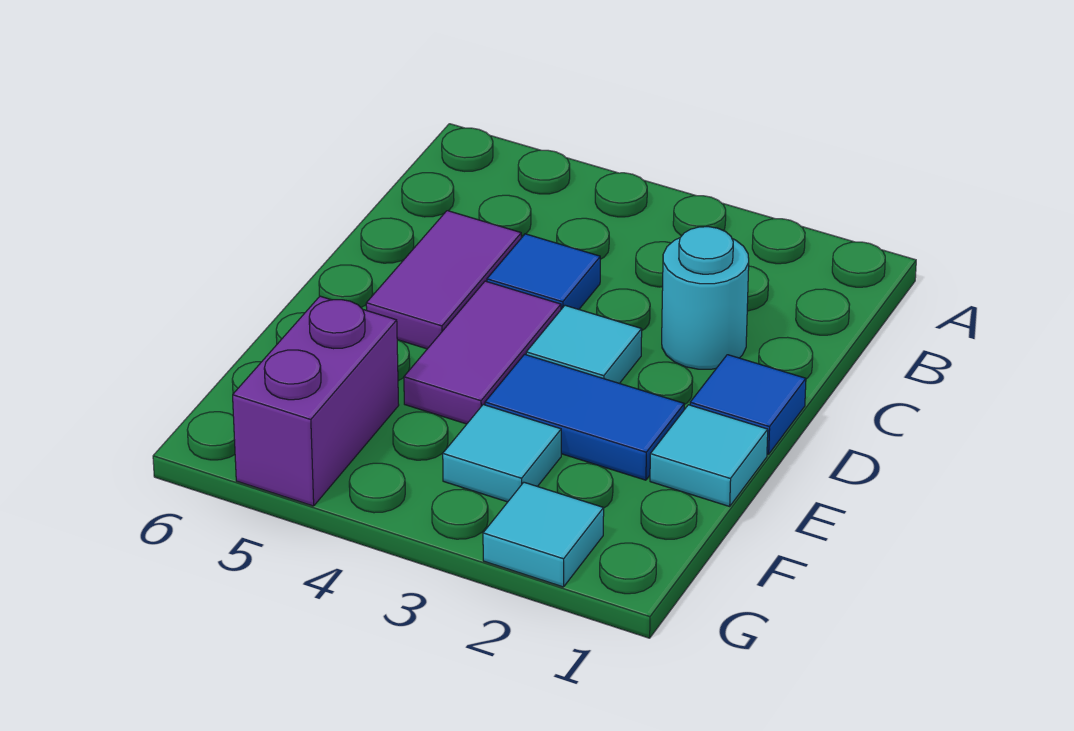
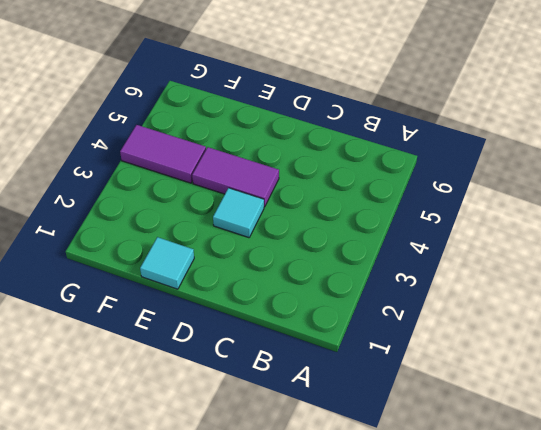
purple tile F4:G4 level 1 -> purple tile C5:D5 level 1
none -> cyan round brick C2 level 1
none -> blue tile C4 level 1

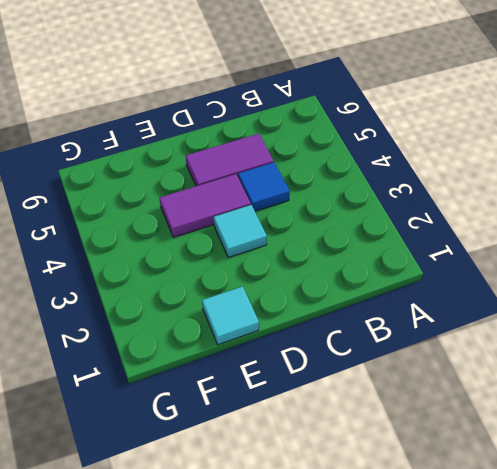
none -> cyan round brick C2 level 1
none -> blue tile D1 level 1

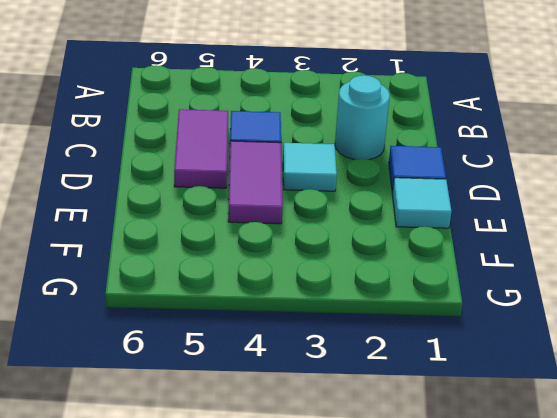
none -> blue tile E2:E3 level 1
none -> cyan tile F3 level 1

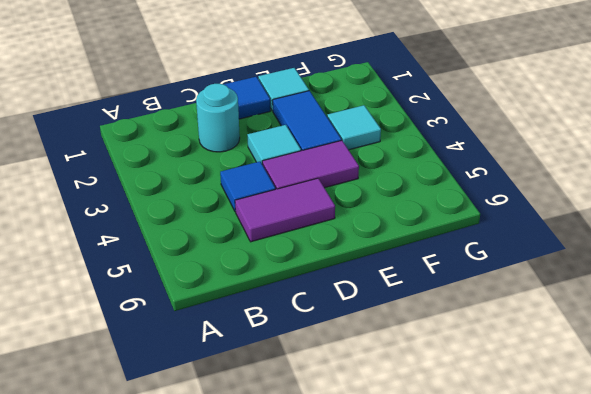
none -> purple brick F5:G5 level 1
none -> cyan tile G2 level 1

